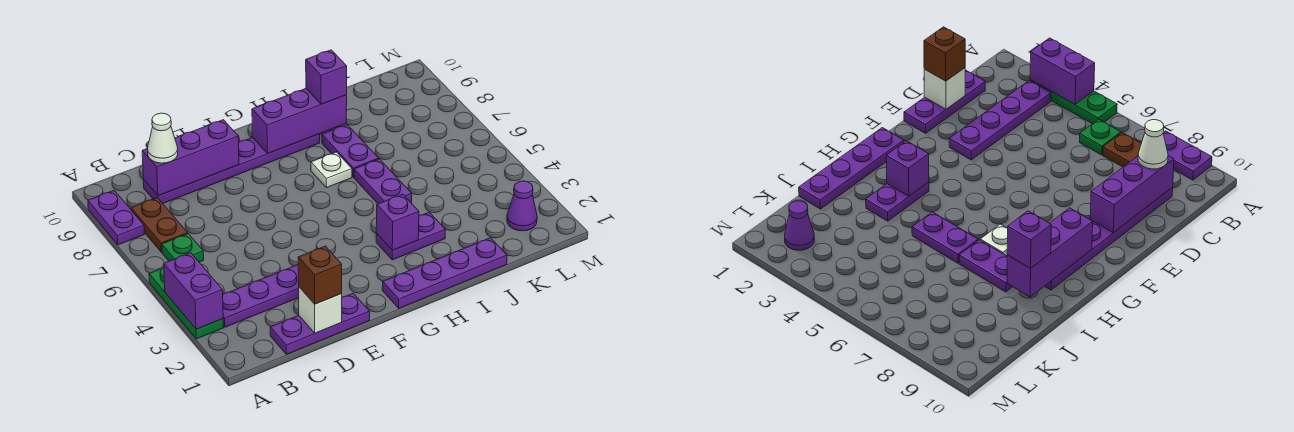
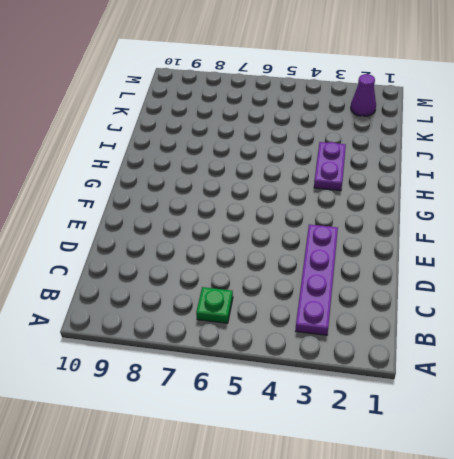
none -> green plate A3:A5 level 1
none -> purple plate A8:A9 level 1
none -> brown plate B7:B8 level 1

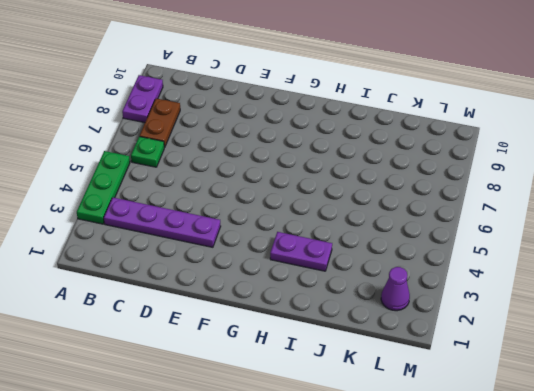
none -> purple plate C1:E1 level 1
none -> purple plate C9:H9 level 1
none -> purple plate G1:J1 level 1

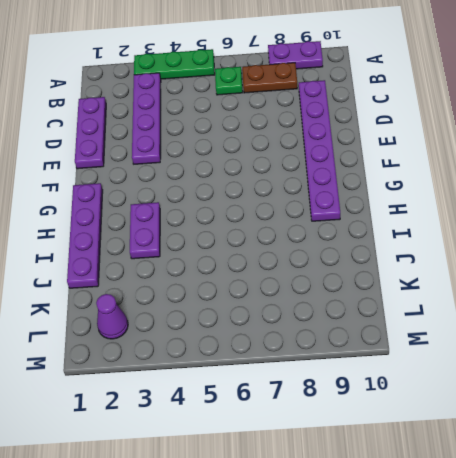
none -> white plate H7 level 1
none -> purple plate I5:I6 level 1
none -> purple plate I7:I8 level 1

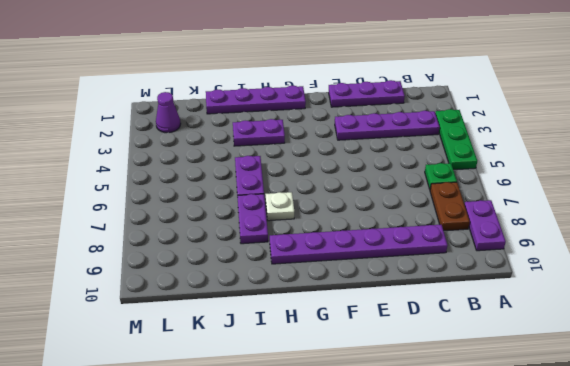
none -> purple brick A3:A4 level 2
none -> purple brick C9:E9 level 2
none -> white brick D1 level 2

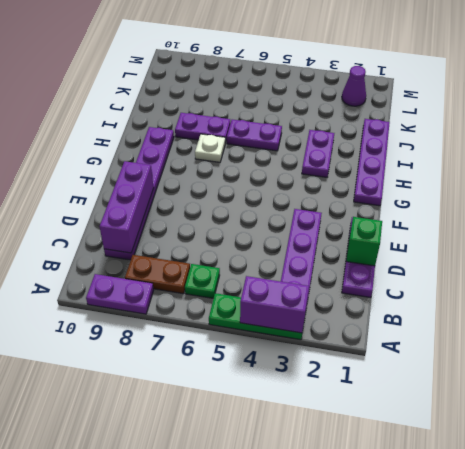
green brick D1 level 2 -> white brick D1 level 2
none -> purple brick G9:I9 level 2
none -> purple brick H3 level 2
none -> white cone C9 level 3

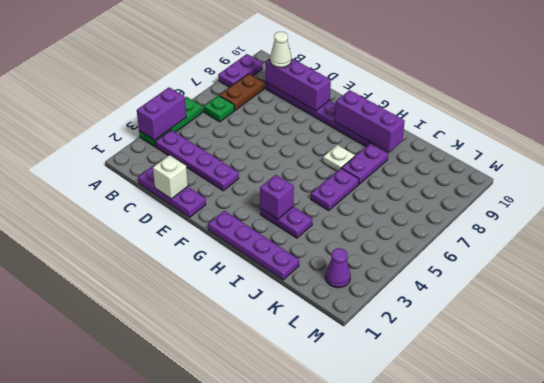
none -> brown brick D1 level 3
none -> purple brick I9 level 3

